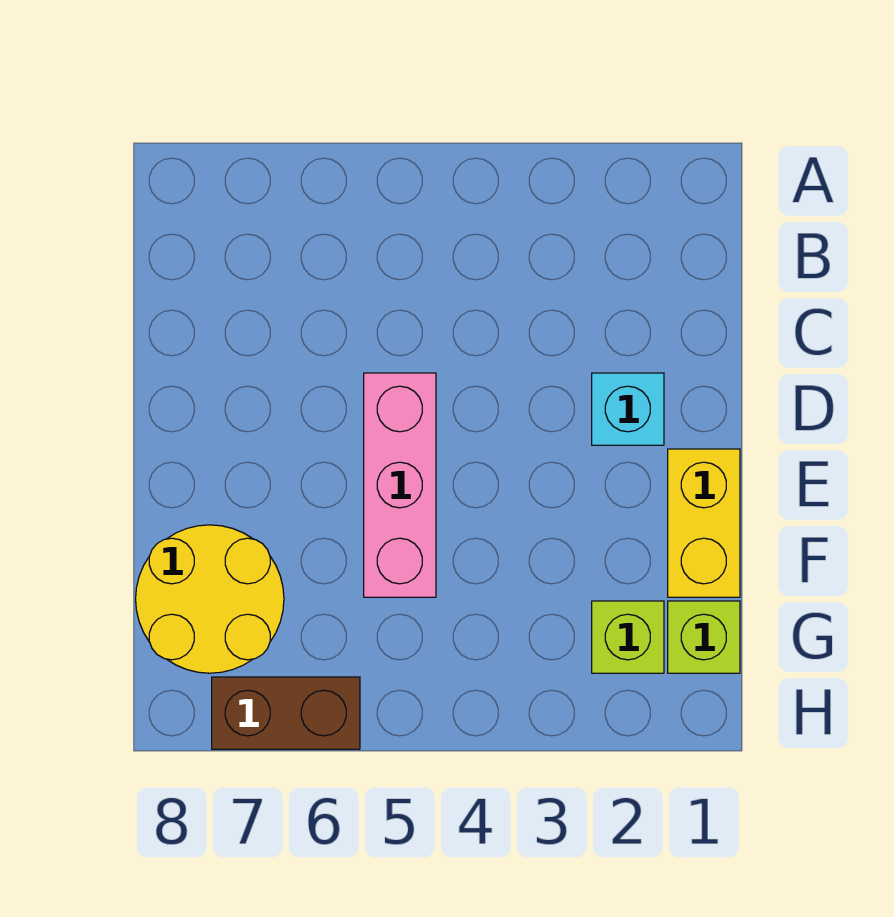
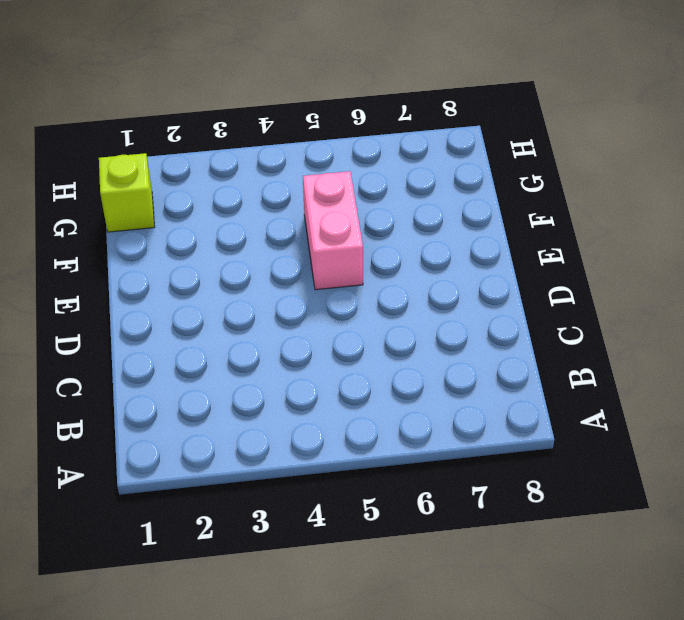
pink brick E5:F5 level 1 -> pink brick D5:F5 level 1
none -> cyan brick D2 level 1
none -> yellow brick E1:F1 level 1

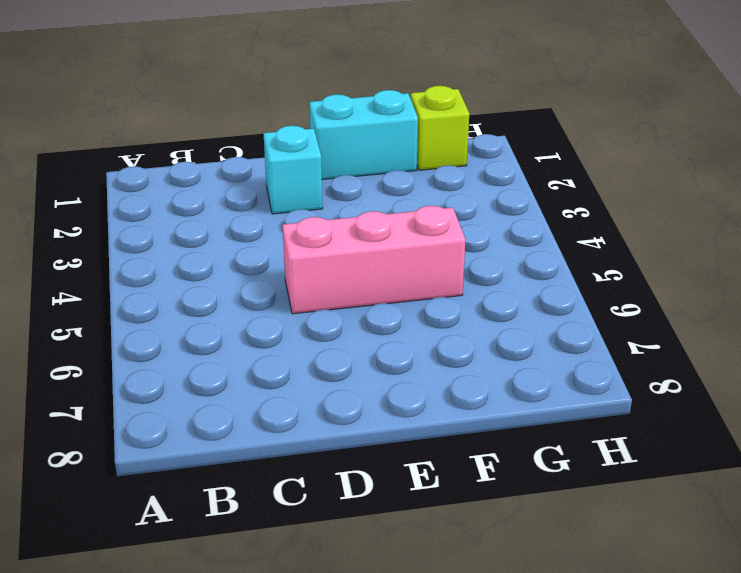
cyan brick E1:F1 level 1 -> yellow brick E1:F1 level 1
none -> yellow round brick F7:G8 level 1
none -> lime brick G2 level 1

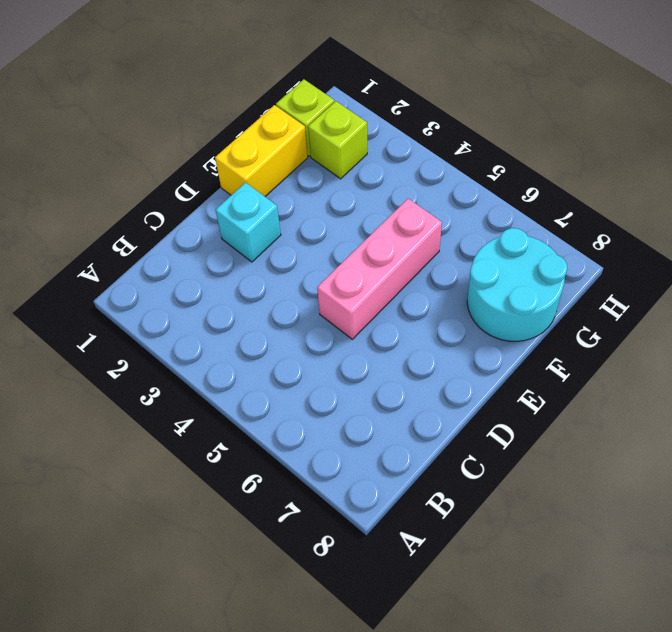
cyan round brick F7:G8 level 1 -> yellow round brick F7:G8 level 1
none -> brown brick H6:H7 level 1

